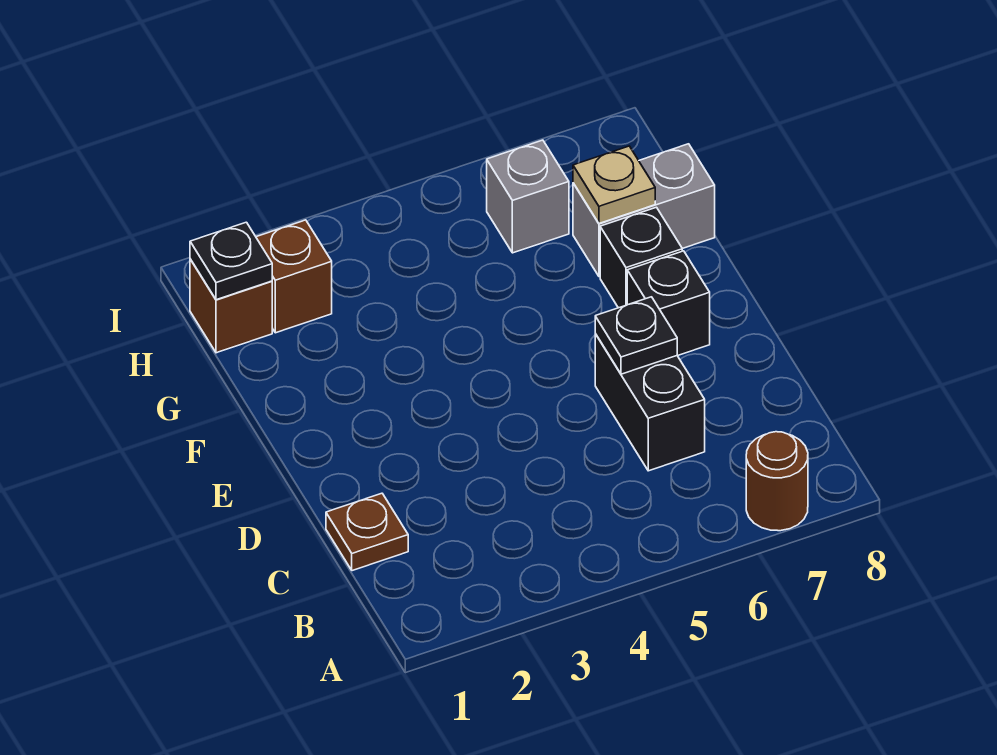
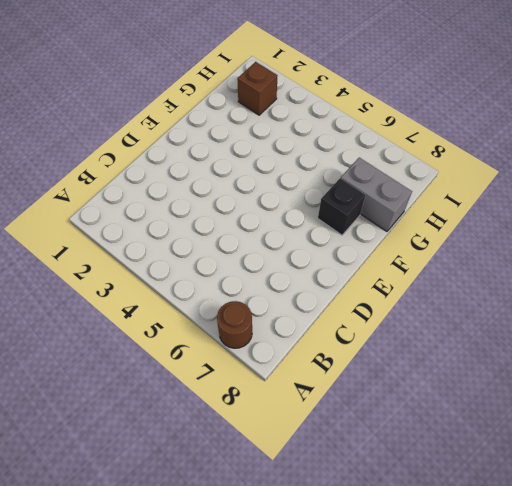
none -> brown plate C1 level 1
none -> black brick C6:D6 level 1
none -> black brick E7 level 1

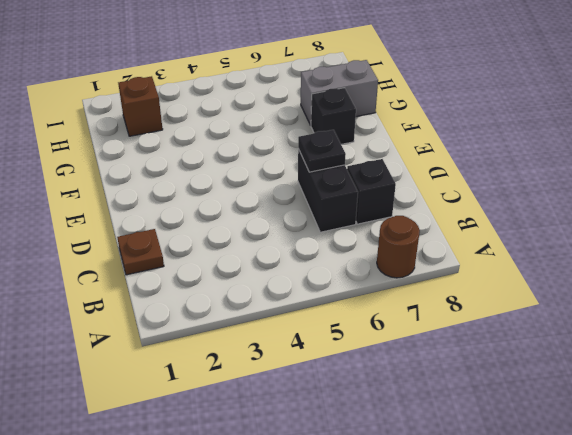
black brick C7 level 1 -> black brick E7 level 1
none -> brown brick H1 level 1
none -> grey brick H6 level 1
none -> tan plate G7 level 2

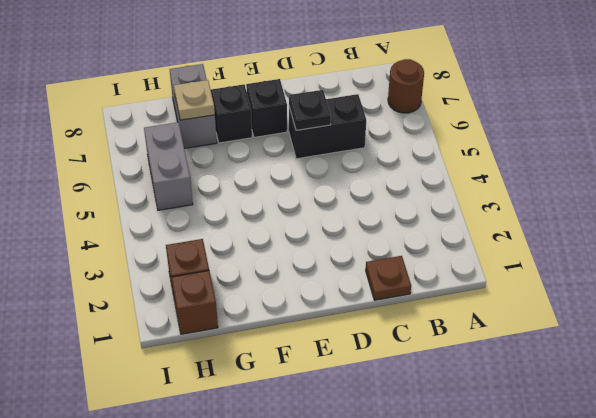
grey brick H5:H6 level 1 -> grey brick H6 level 1
none -> black plate H1 level 2

